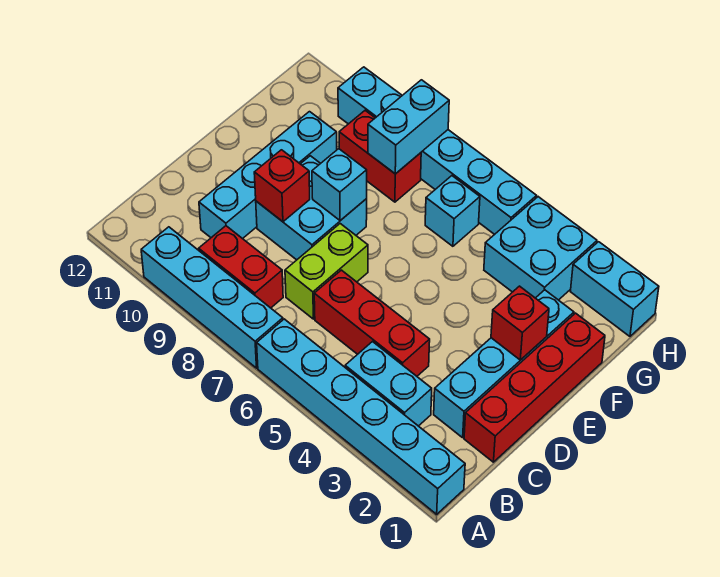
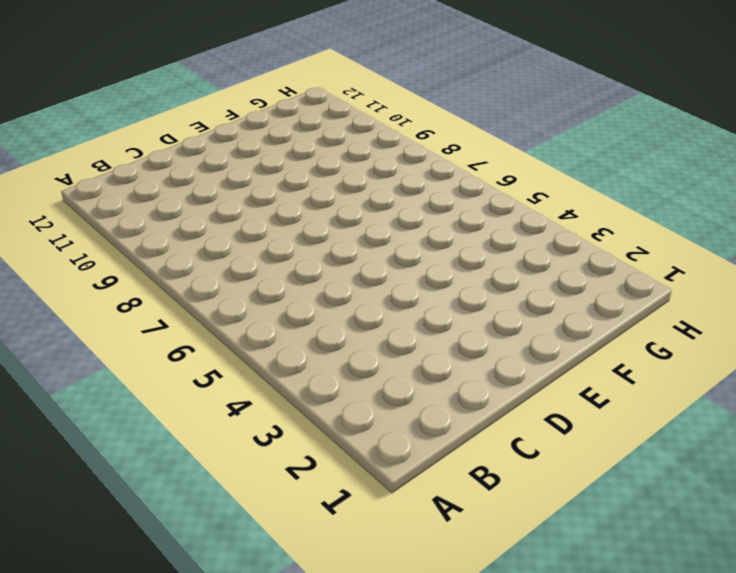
none -> cyan brick A1:A6 level 1
none -> cyan brick A7:A10 level 1
none -> cyan brick B3:B4 level 1

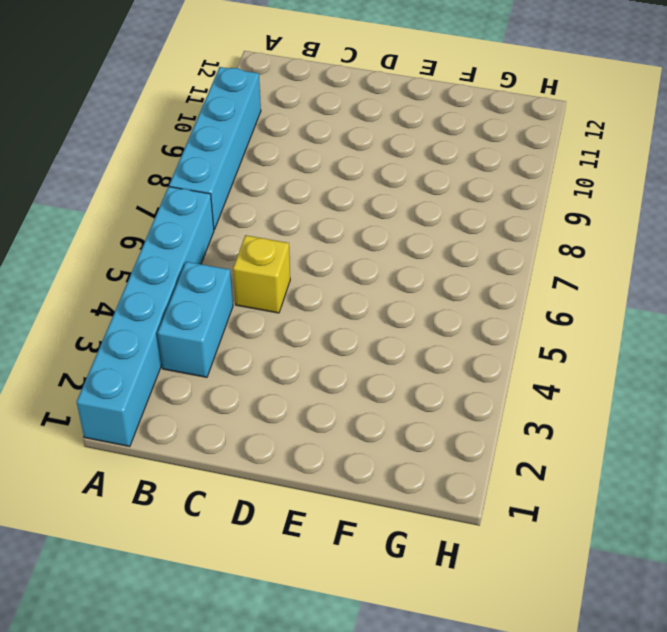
yellow brick C5 level 1 -> red brick C4:C6 level 1
none -> red brick B8:B9 level 1
none -> red brick C1:F1 level 1
none -> cyan brick C2:F2 level 1

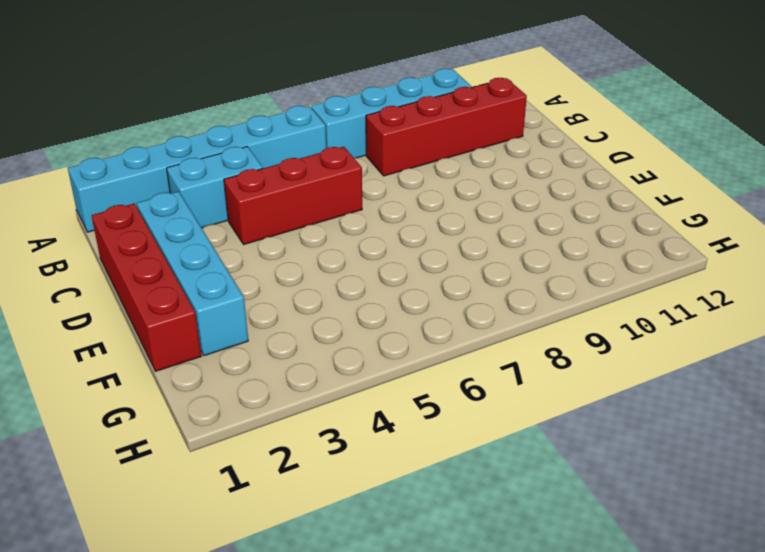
red brick B8:B11 level 1 -> red brick B8:B9 level 1
none -> lime brick C7:D7 level 1
none -> cyan brick C10:F10 level 1
none -> cyan brick D8:E9 level 1

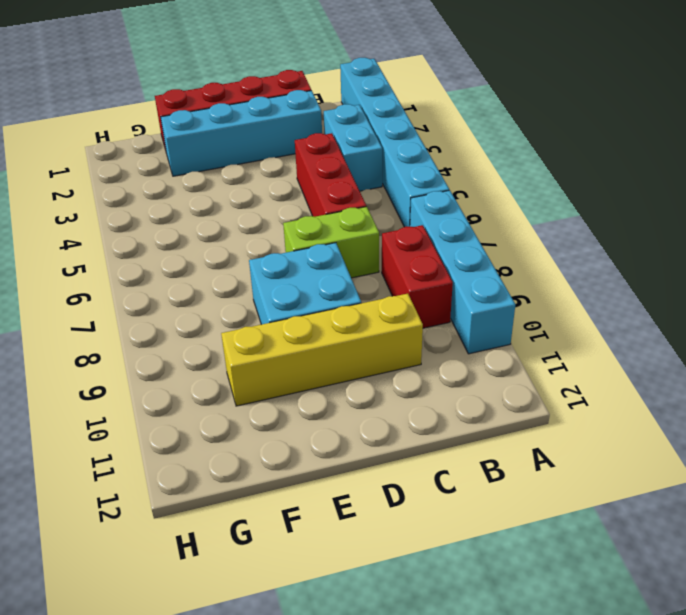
yellow brick C10:F10 level 1 -> cyan brick C10:F10 level 1
none -> cyan brick G3:H4 level 1
none -> cyan brick G6 level 1
none -> red brick G8:G9 level 1

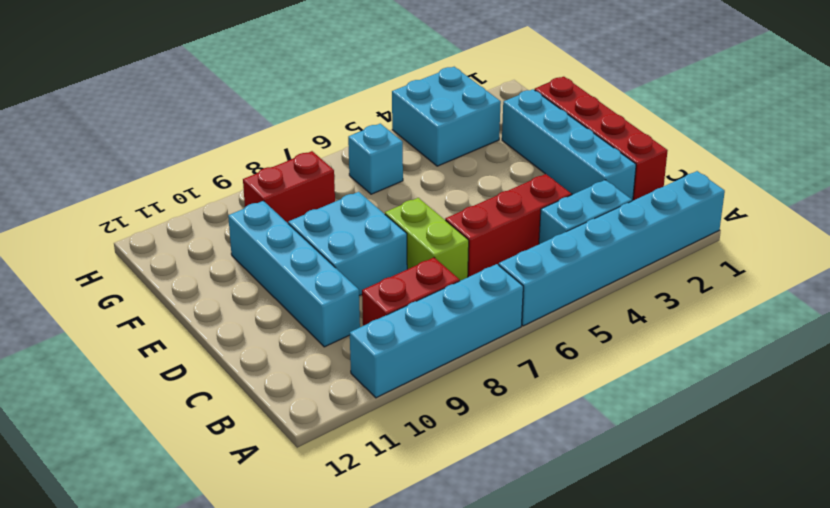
none -> cyan brick H1:H2 level 1
none -> cyan brick H5:H10 level 1
none -> red brick D9 level 2

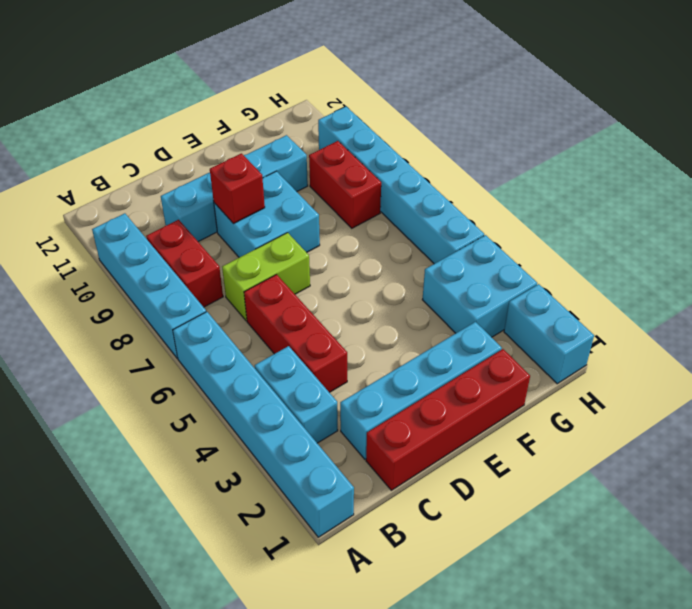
none -> cyan brick G6 level 1
none -> red brick E2 level 2
none -> cyan brick E8 level 2

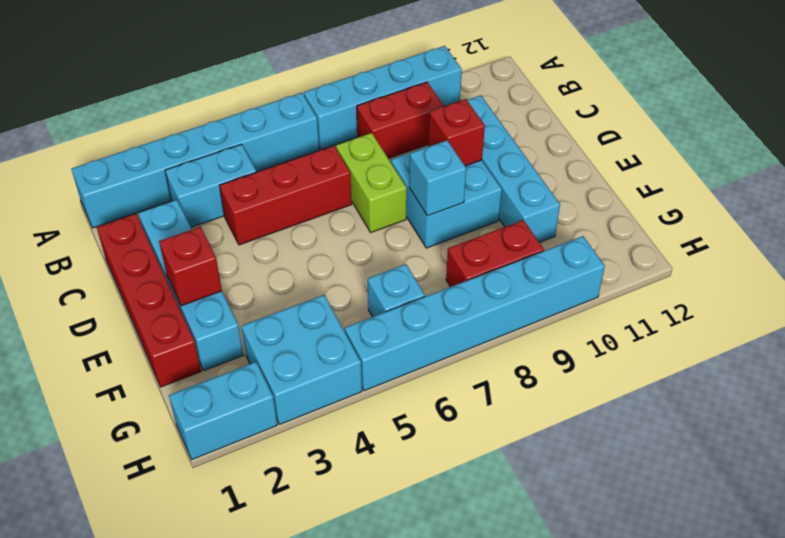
none -> cyan brick G8:H8 level 2

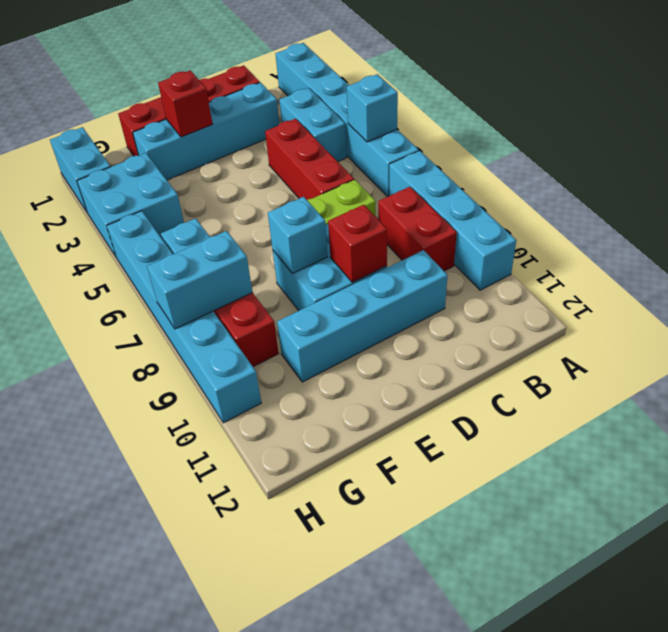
cyan brick A5 level 2 -> none

